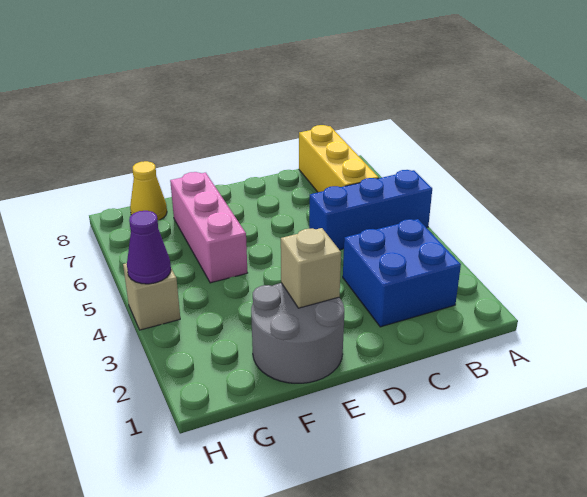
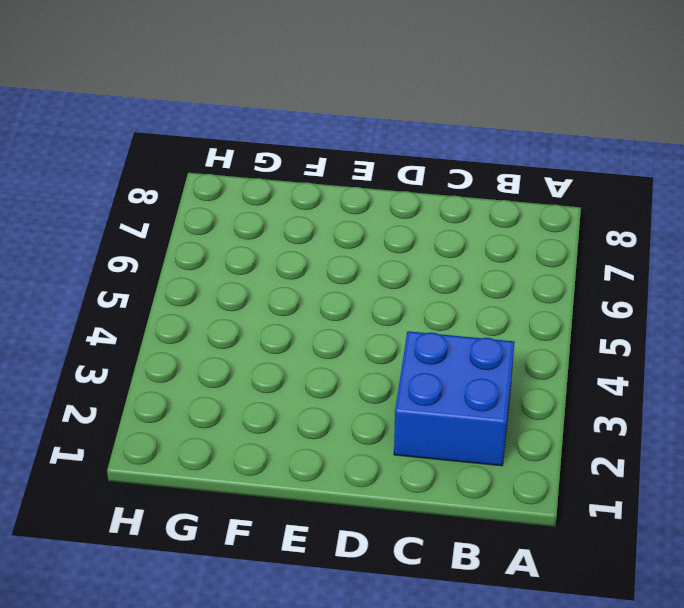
none -> blue brick A5:C5 level 1
none -> yellow brick B6:B8 level 1

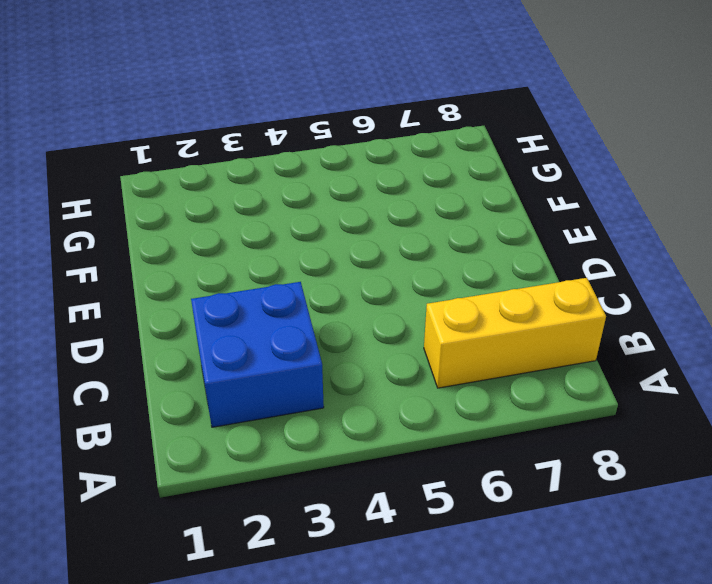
none -> blue brick A5:C5 level 1
none -> grey round brick E1:F2 level 1

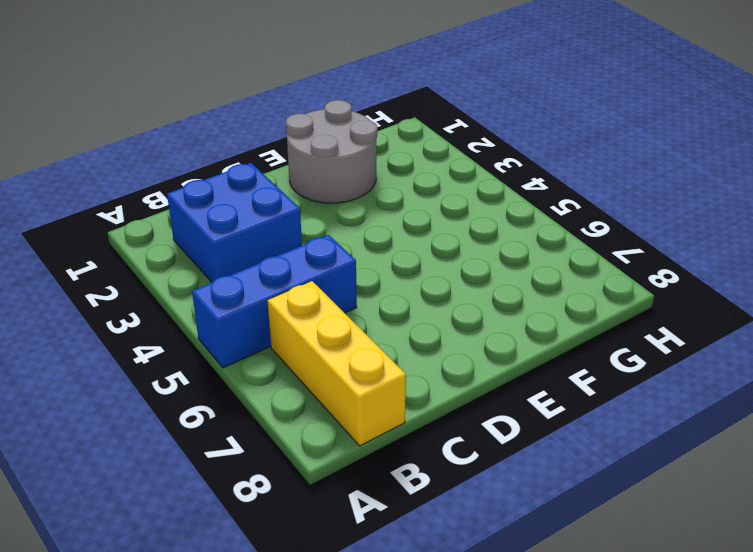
none -> pink brick F5:F7 level 1
none -> yellow cone G8 level 1

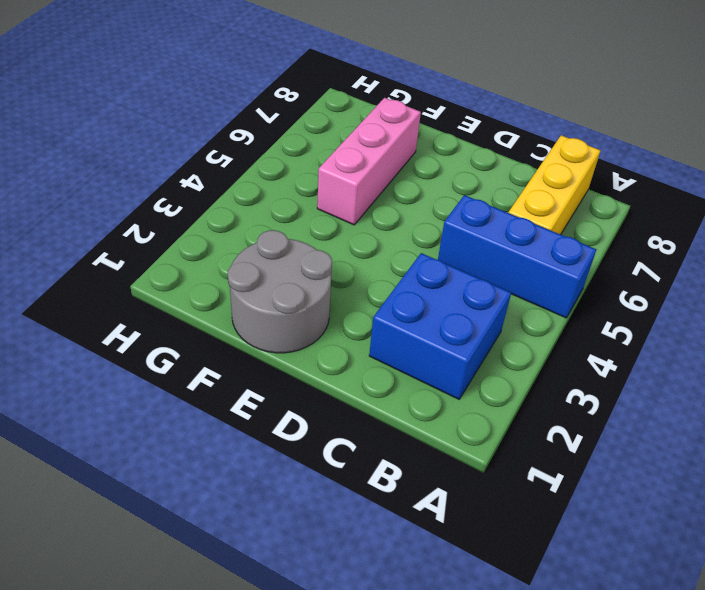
none -> yellow cone G8 level 1
none -> tan brick H4 level 1

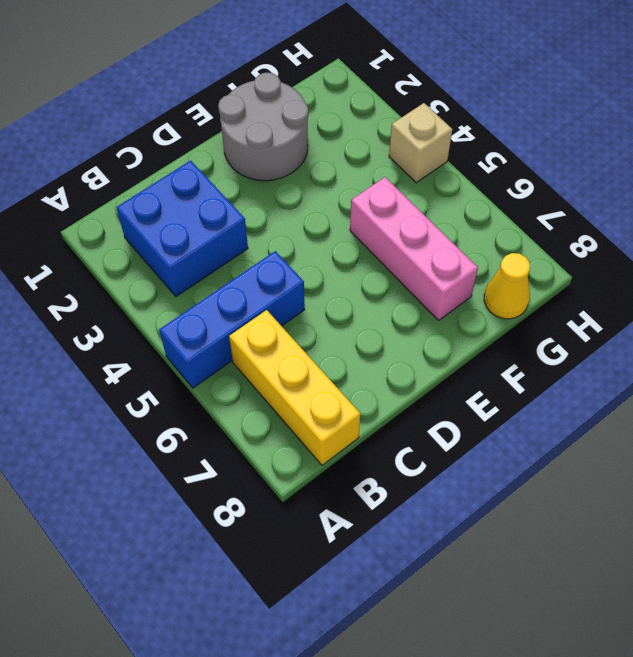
none -> tan brick E2 level 2
none -> purple cone H4 level 2

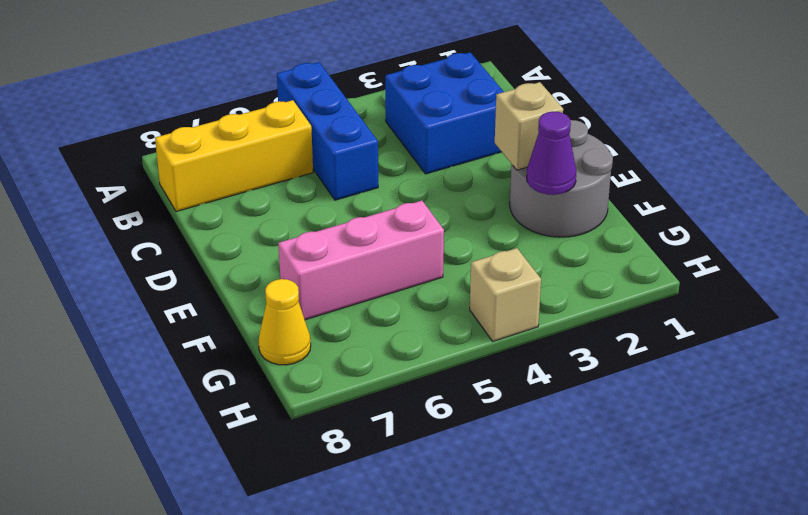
purple cone F2 level 2 -> purple cone H4 level 2

